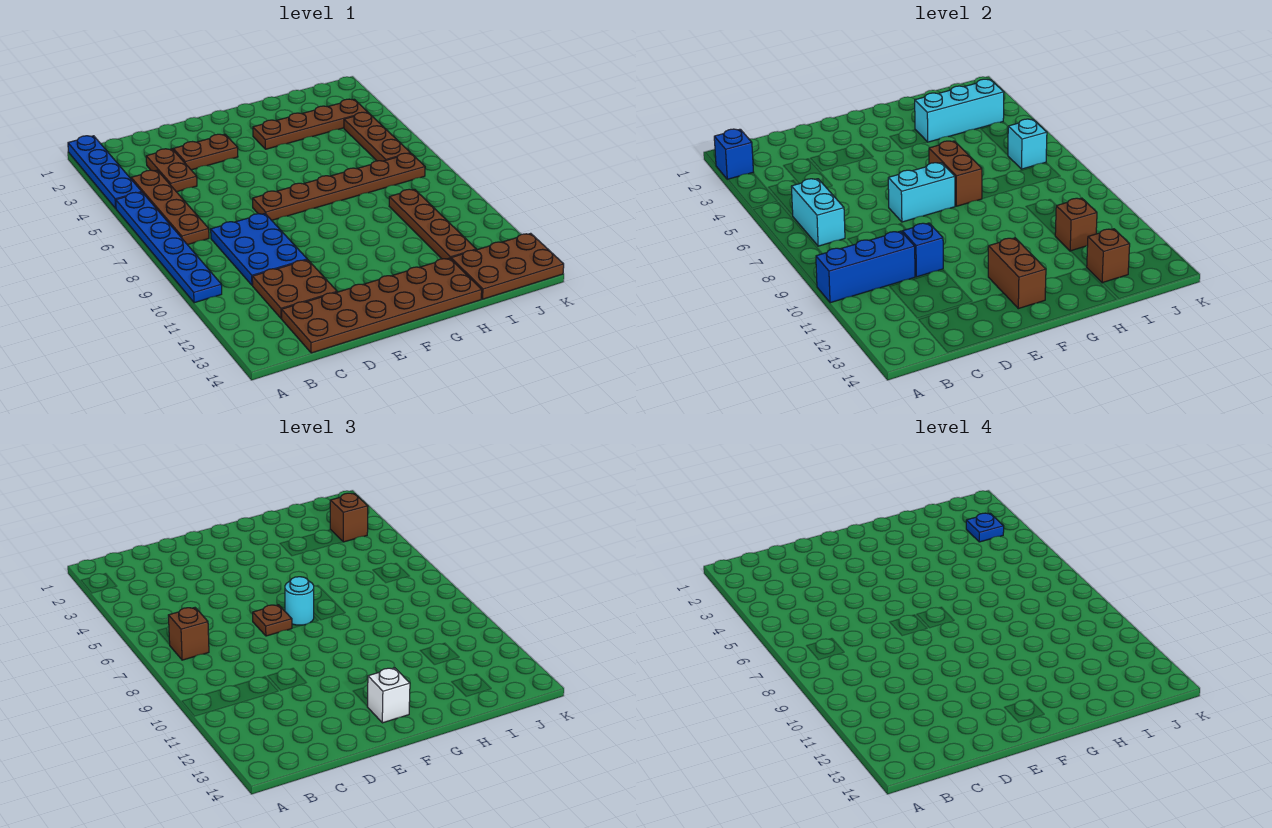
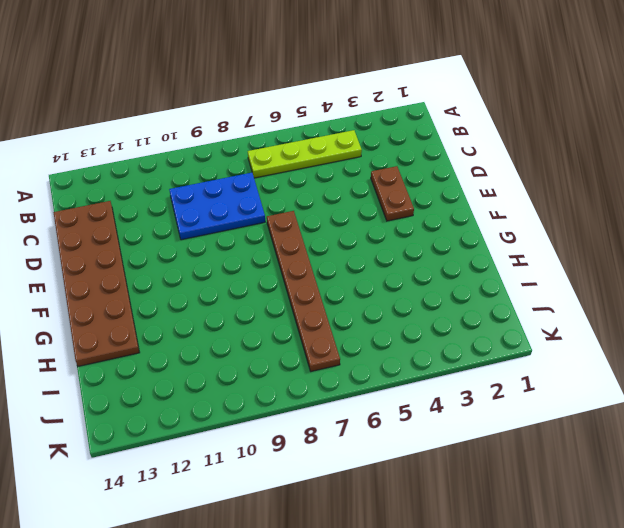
lime plate B4:B7 level 1 -> brown plate B4:B7 level 1
none -> blue plate A1:A4 level 1
none -> blue plate A5:A10 level 1
none -> brown plate C3:C4 level 1
none -> brown plate C11:D12 level 1

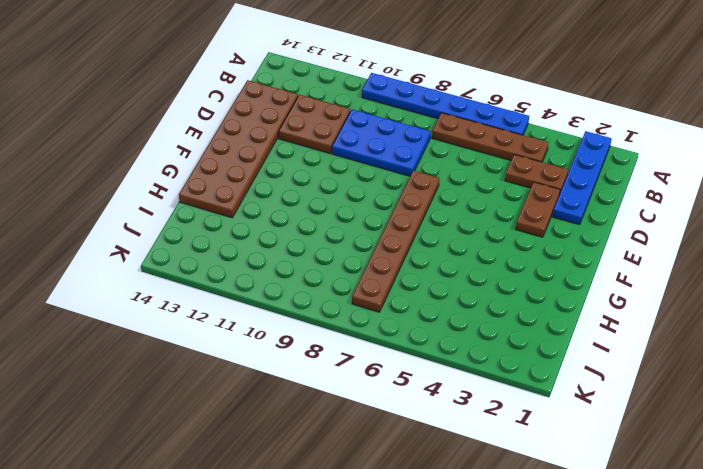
blue plate A2:D2 level 1 -> blue plate A1:A4 level 1
none -> brown plate G3:J3 level 1
none -> brown plate I9:I12 level 1
none -> brown plate I13:K14 level 1
none -> brown plate J4:J6 level 1

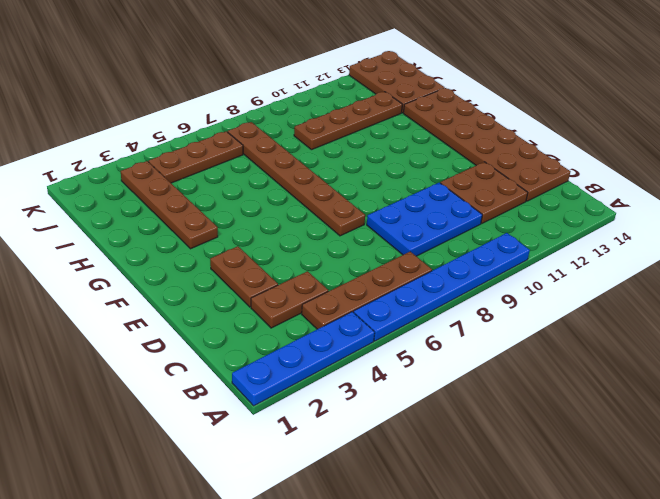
none -> blue brick A2 level 2
none -> blue brick A10:C10 level 2
none -> cyan brick B6:B7 level 2
none -> blue brick D10 level 2

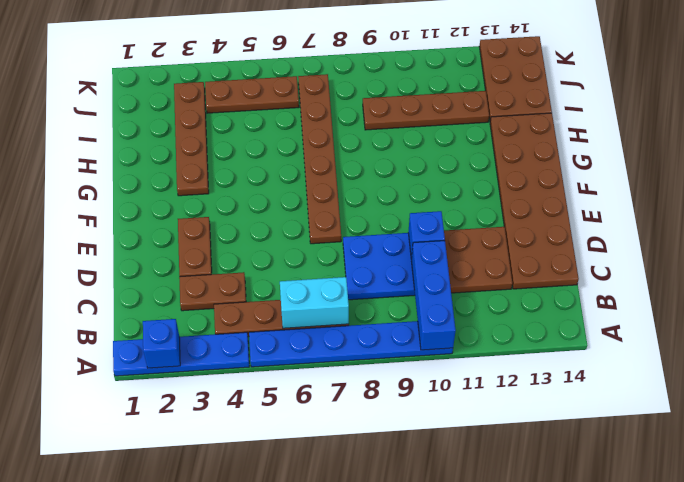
none -> cyan brick E7:F7 level 2
none -> brown brick F12:F13 level 2
none -> brown brick G6:G7 level 2
none -> cyan brick H3:J3 level 2

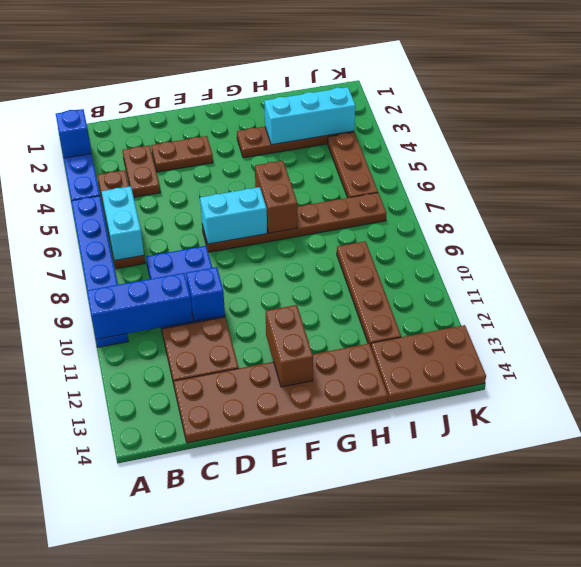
none -> brown brick I11 level 2
none -> brown brick I13 level 2
none -> cyan brick J6 level 2
none -> brown brick B7 level 3

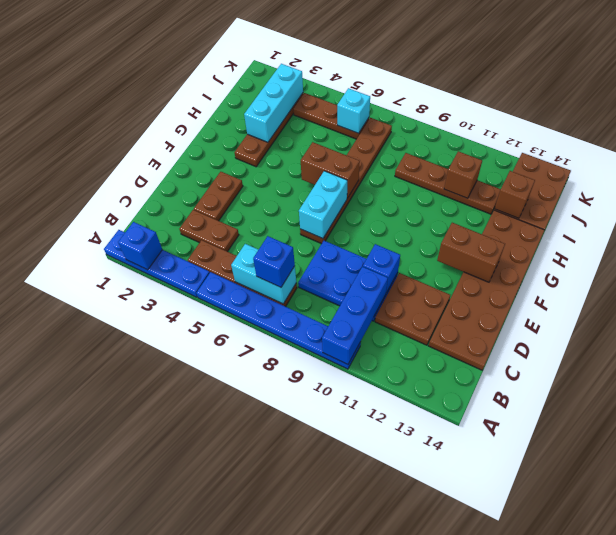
blue brick B7 level 3 -> brown brick B7 level 3
none -> brown plate E7 level 3
none -> cyan round brick F7 level 3
none -> white brick F13 level 3
none -> brown brick J3 level 3

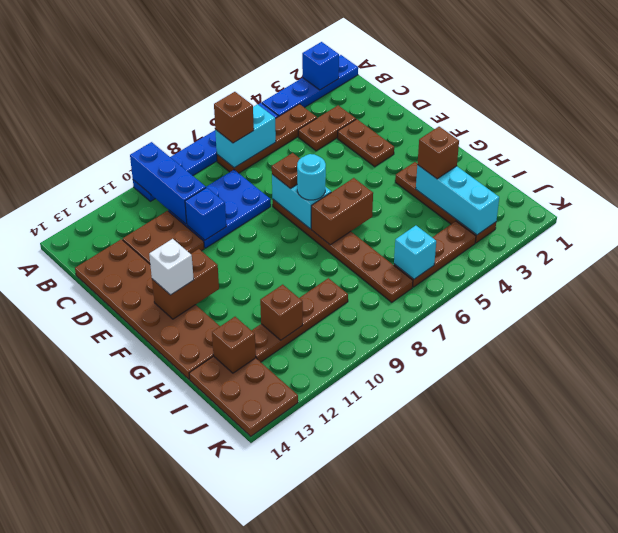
brown brick H3 level 3 -> brown brick J3 level 3
none -> blue plate J3 level 4

